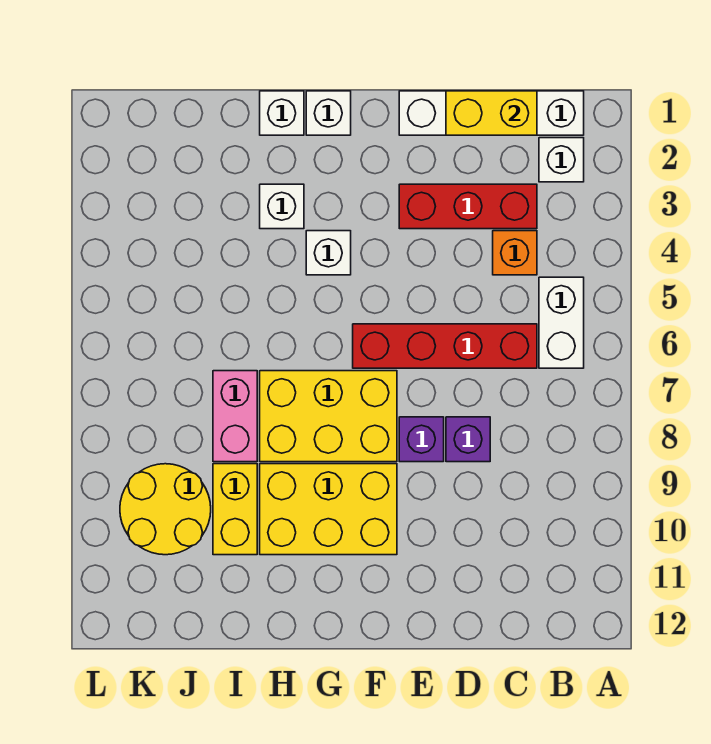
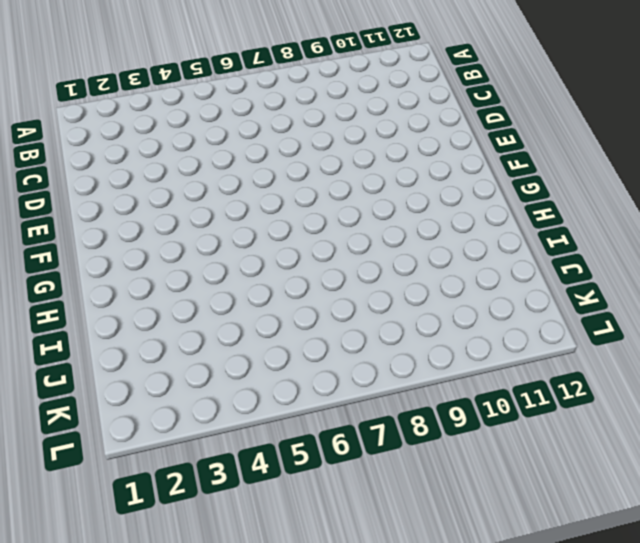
none -> white brick B1:E1 level 1
none -> white brick B2 level 1
none -> white brick B5:B6 level 1

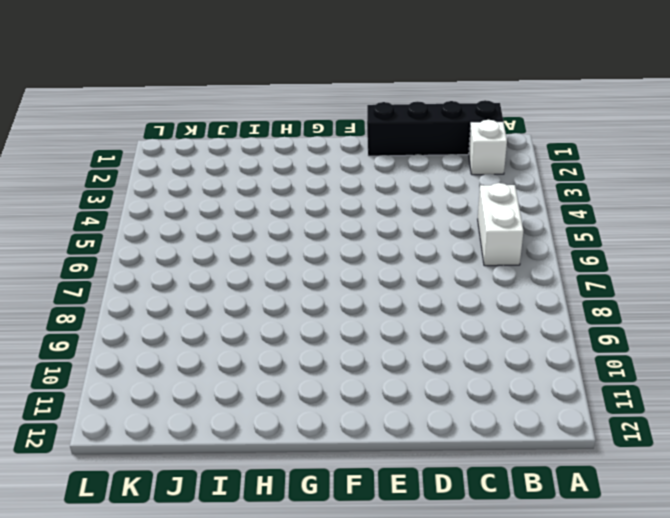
black brick B1:E1 level 1 -> white brick B1:E1 level 1
none -> red brick C3:E3 level 1
none -> orange brick C4 level 1
none -> red brick C6:F6 level 1

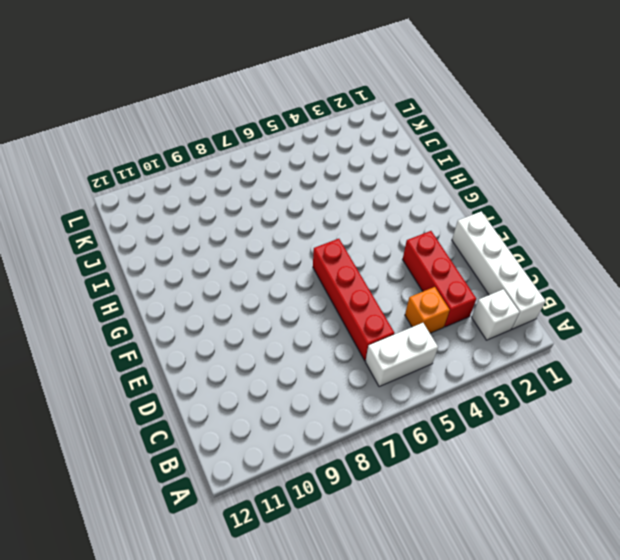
none -> purple brick D8 level 1
none -> purple brick E8 level 1
none -> yellow brick F7:H8 level 1

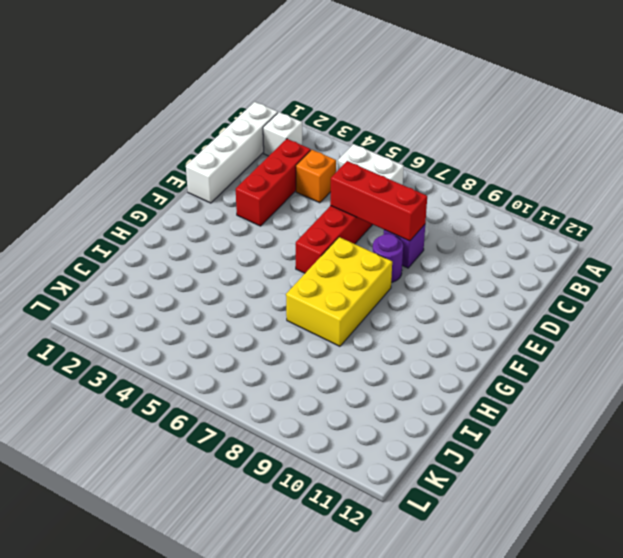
red brick D6:D8 level 2 -> none
purple round brick E8 level 1 -> purple brick E8 level 1
none -> yellow brick F9:H10 level 1
none -> white brick G1 level 1
none -> white brick G4 level 1

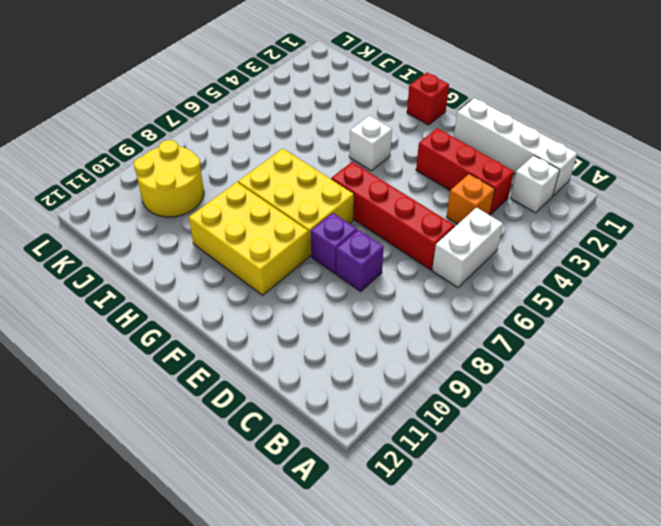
red brick G1 level 1 -> white brick G1 level 1
none -> white brick H1 level 1
none -> white brick H3 level 1
none -> pink brick I7:I8 level 1

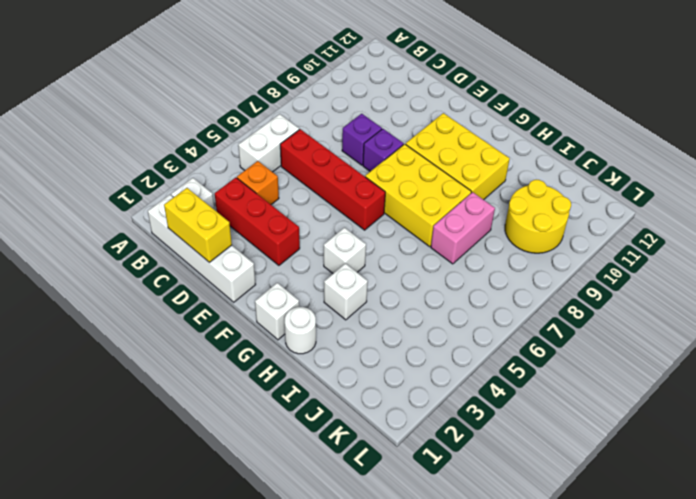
white round brick H1 level 1 -> white brick H1 level 1
none -> yellow brick I9:I10 level 1

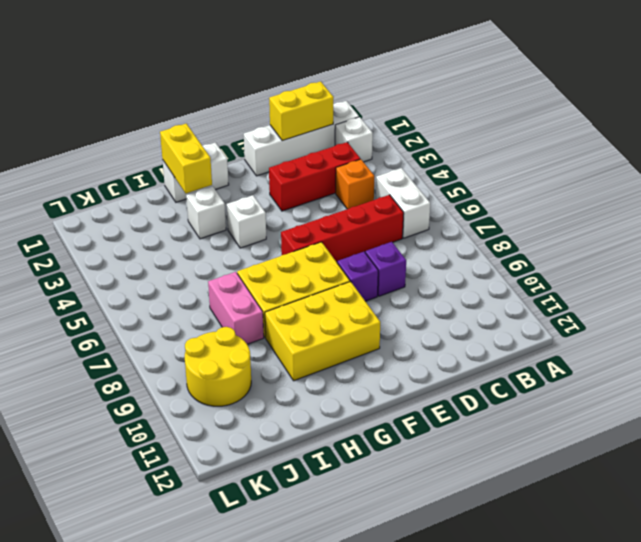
yellow brick H1:H2 level 2 -> yellow brick I9:I10 level 1

